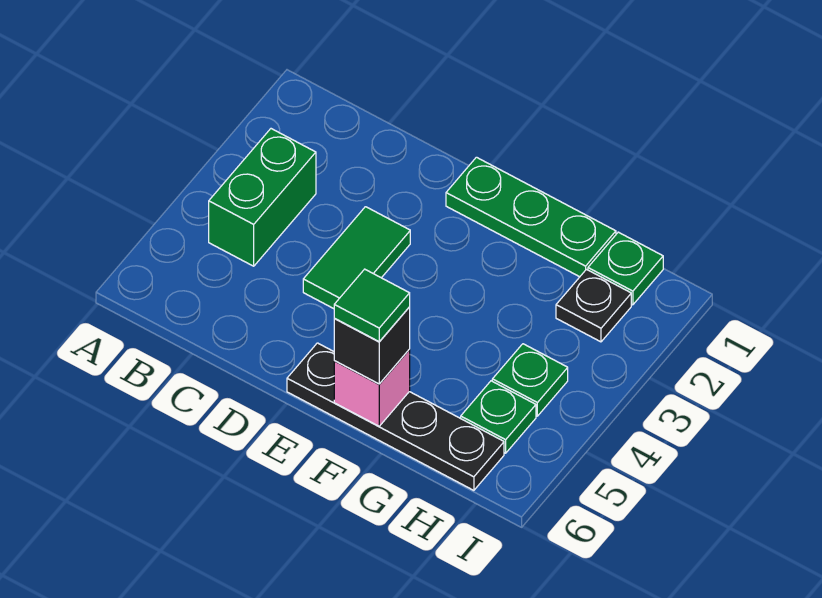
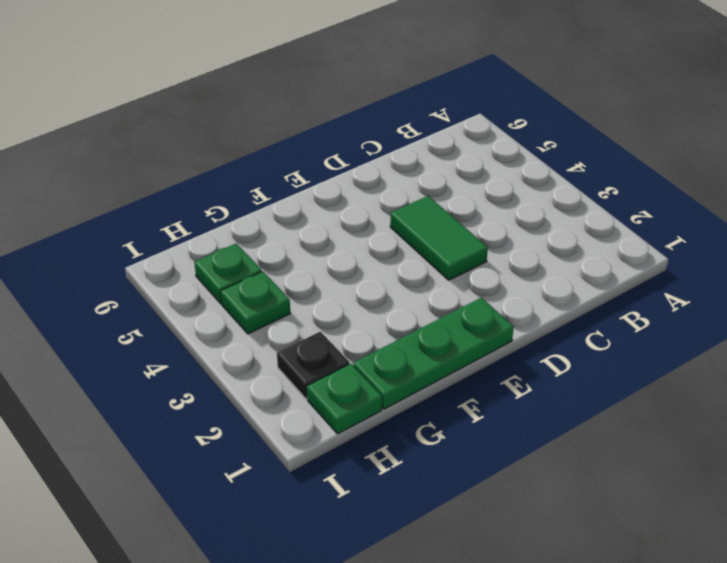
none -> green brick B3:B4 level 1
none -> black plate E6:H6 level 1

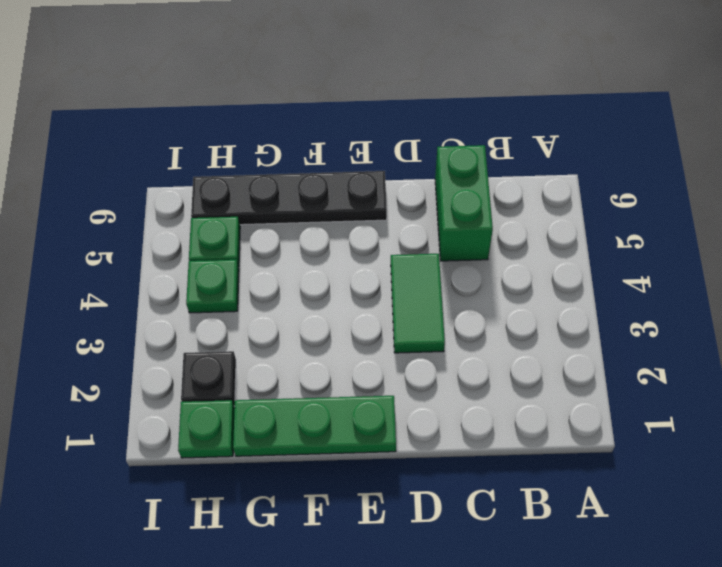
green brick C5:C6 level 1 -> green brick B3:B4 level 1
none -> pink brick F6 level 2
none -> black brick F6 level 3

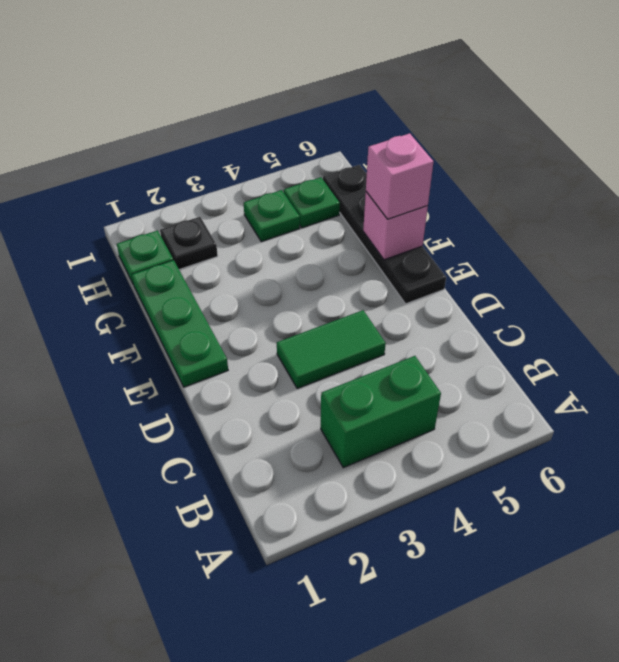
pink brick F6 level 3 -> black brick F6 level 3
none -> green tile F6 level 4

